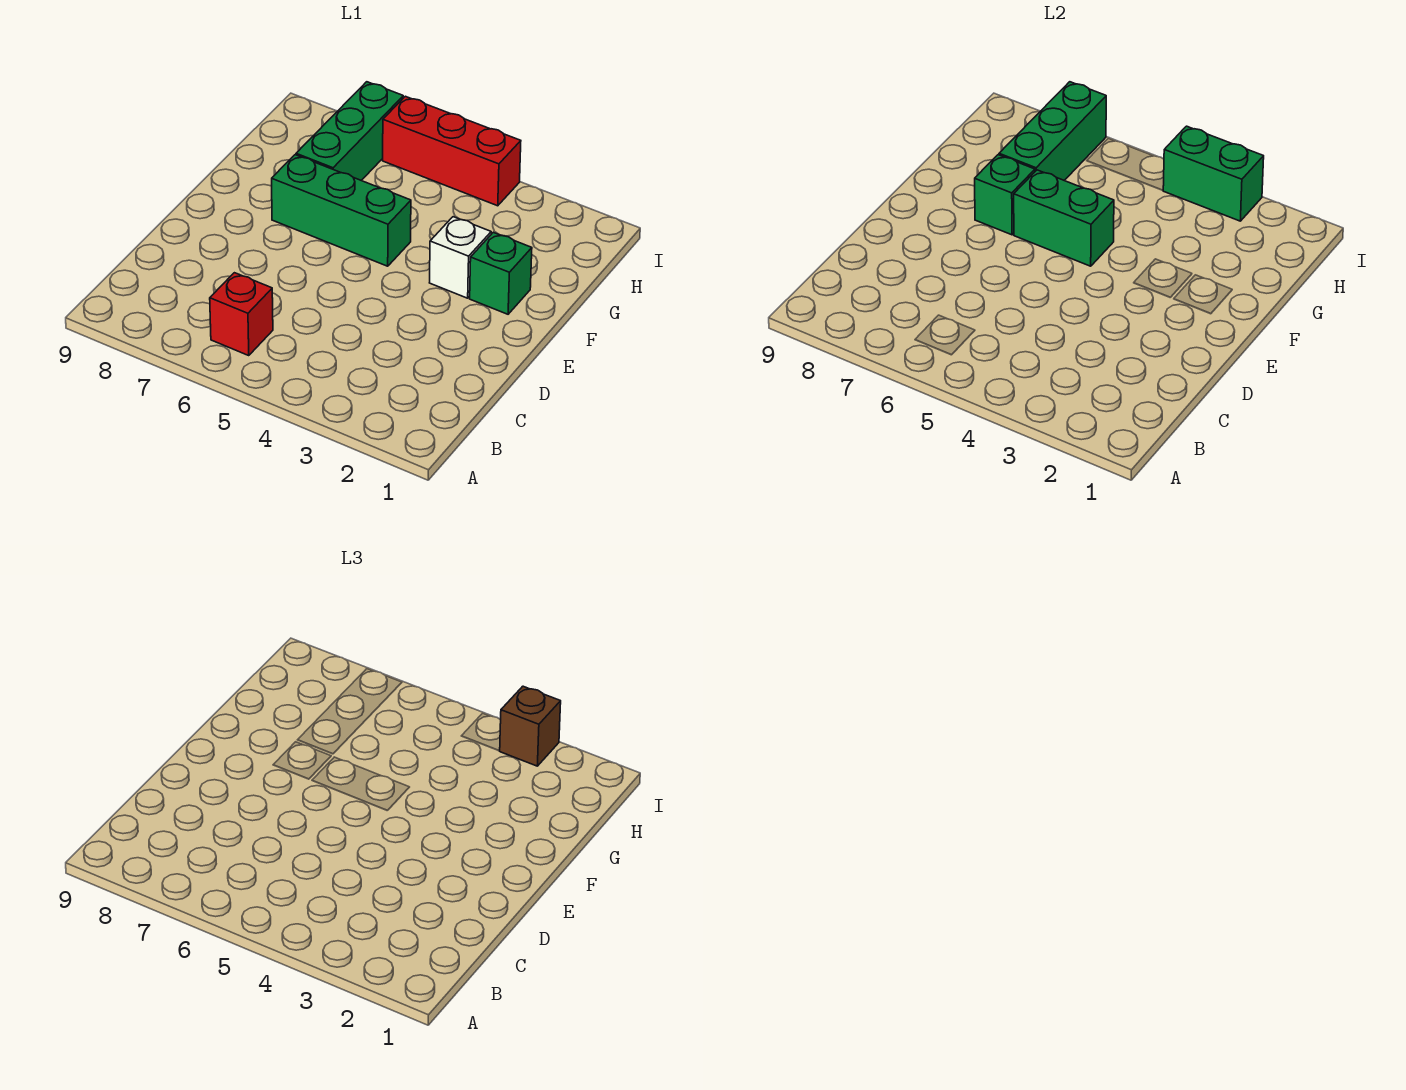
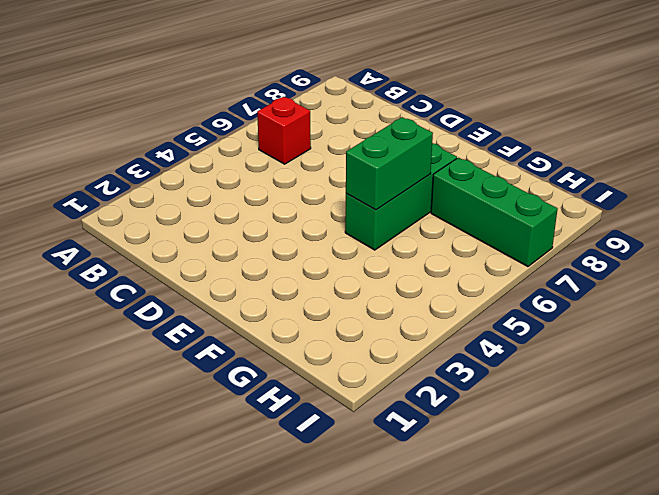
none -> green brick F2 level 1
none -> white brick F3 level 1

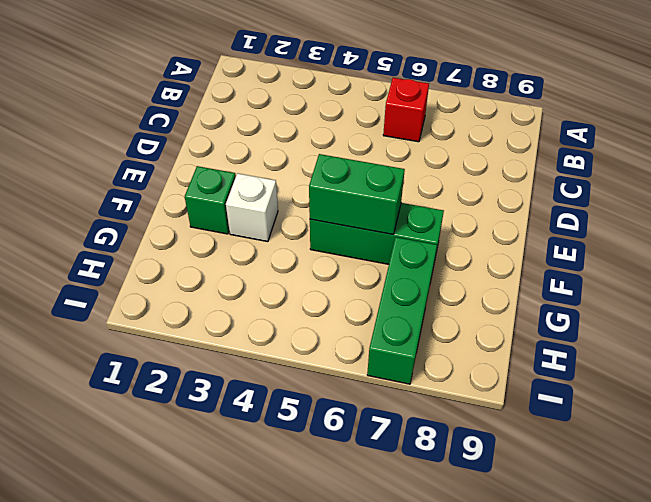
none -> red brick I4:I6 level 1
none -> green brick F7 level 2

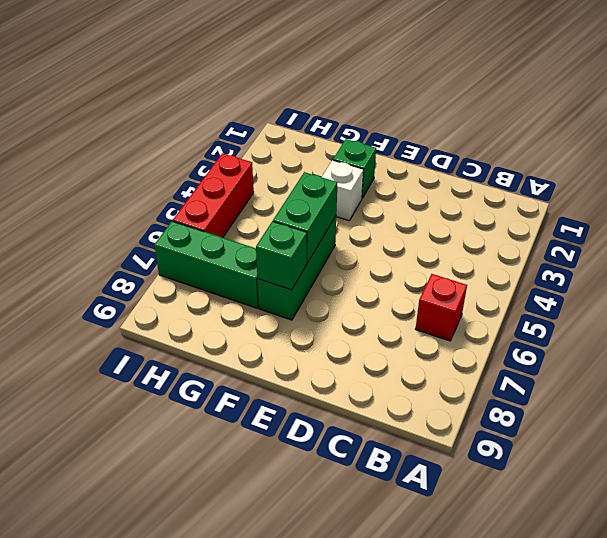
none -> green brick G7:I7 level 2
none -> green brick I3:I4 level 2

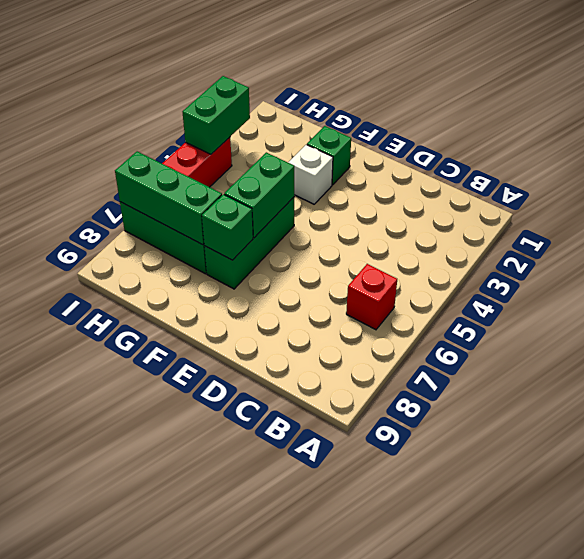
none -> brown brick I3 level 3

